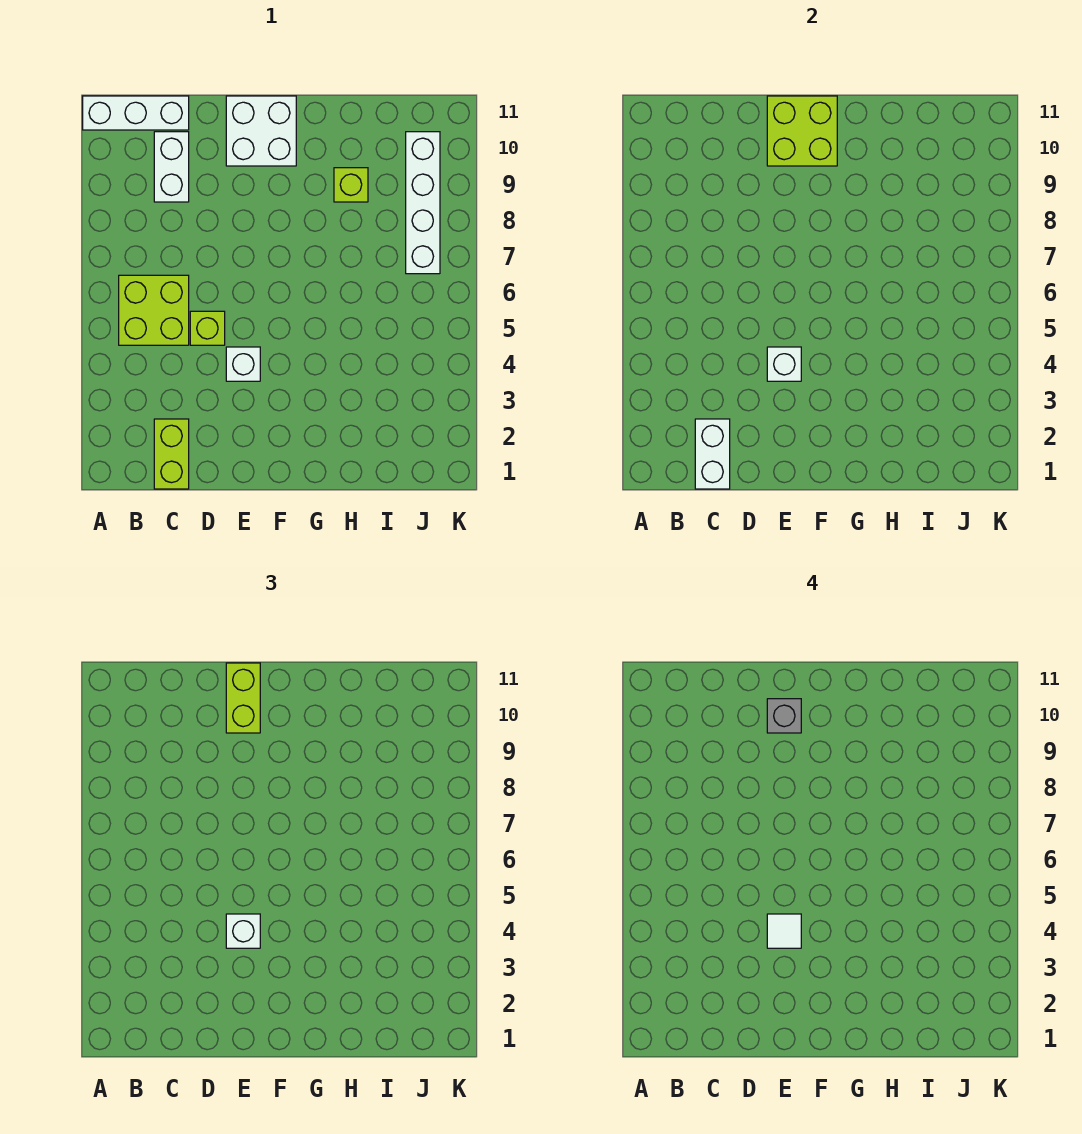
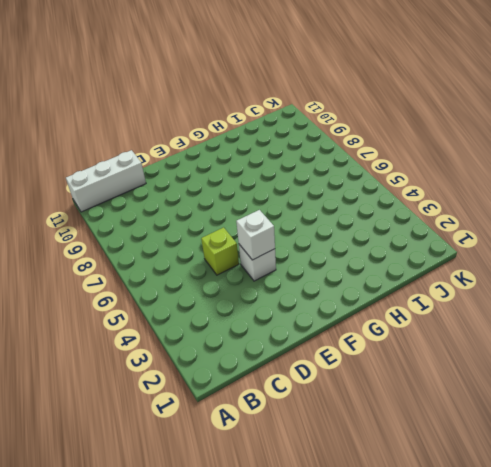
none -> lime brick B5:C6 level 1
none -> lime brick C1:C2 level 1
none -> white brick C9:C10 level 1

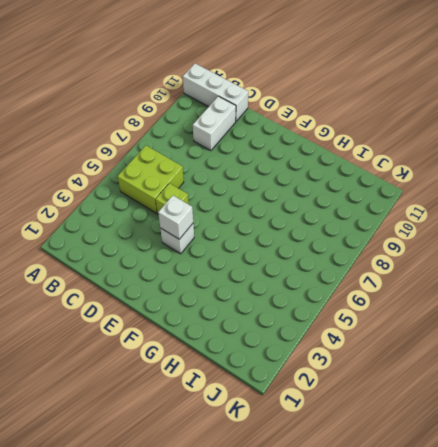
none -> lime brick C1:C2 level 1
none -> white brick E10:F11 level 1
none -> lime brick H9 level 1

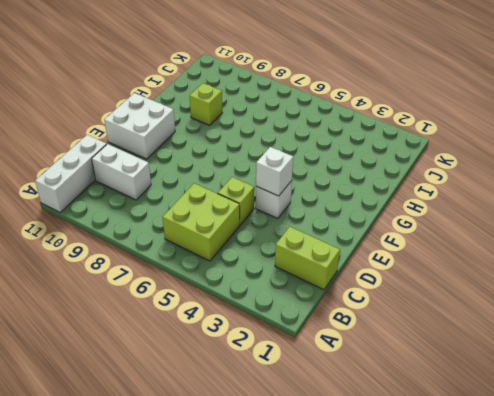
none -> white brick J7:J10 level 1
none -> white brick C1:C2 level 2
none -> lime brick E10:F11 level 2

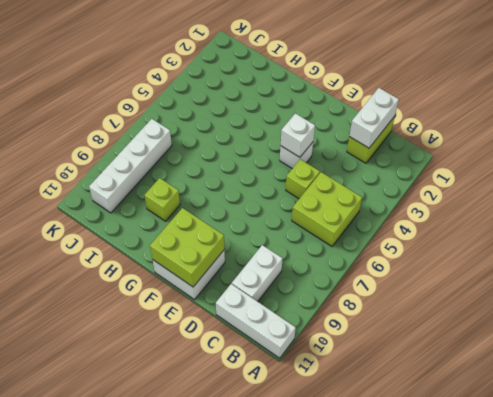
none -> white brick E4 level 3
none -> lime brick E10:E11 level 3
none -> white tile E4 level 4

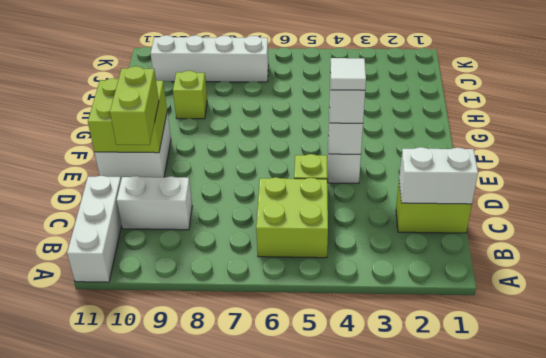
lime brick D10:E10 level 3 -> lime brick E10:E11 level 3
none -> grey brick E10 level 4

